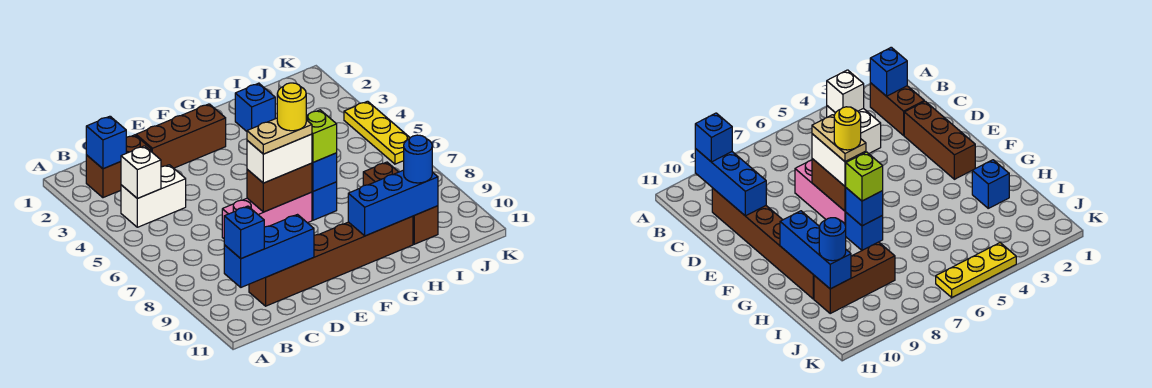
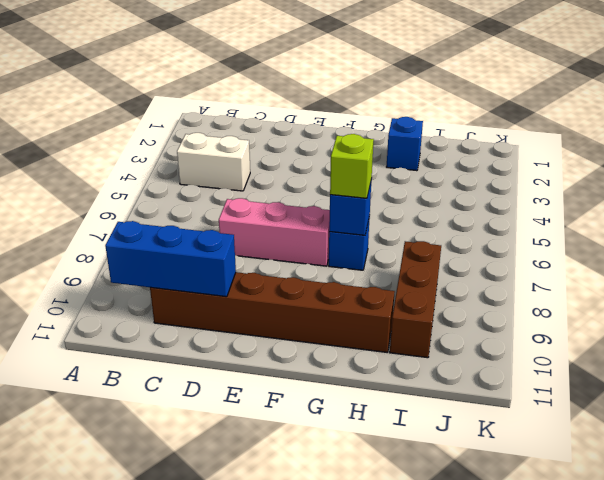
none -> brown brick B2:C2 level 1
none -> brown brick D2:F2 level 1
none -> yellow plate K4:K6 level 1

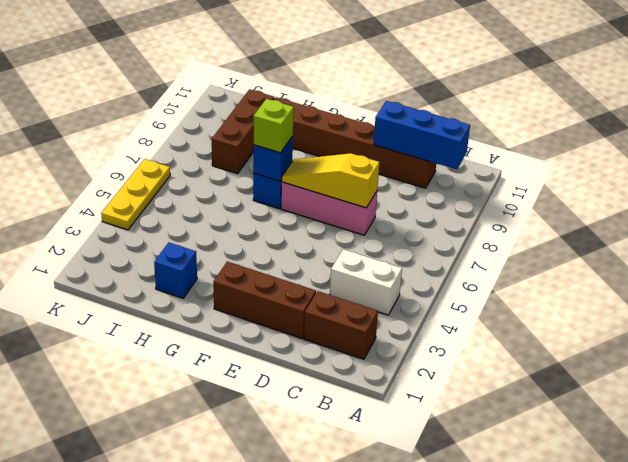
yellow slope D7:F7 level 2 top D -> brown brick E7:F7 level 2
none -> blue brick B2 level 2
none -> white brick B4 level 2
none -> blue brick G10:I10 level 2

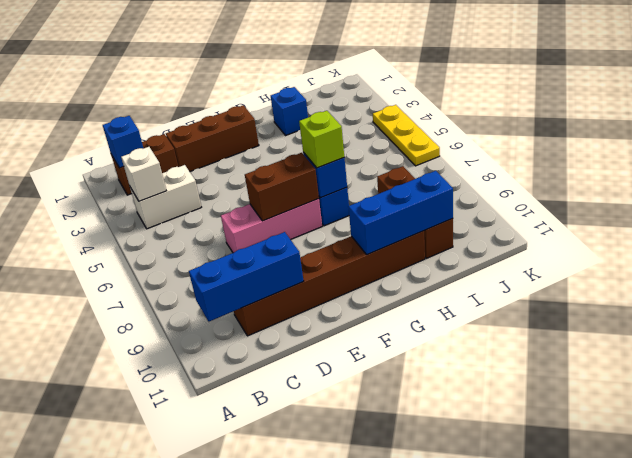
none -> blue brick B10 level 3
none -> white brick E7:F7 level 3
none -> blue round brick I10 level 3

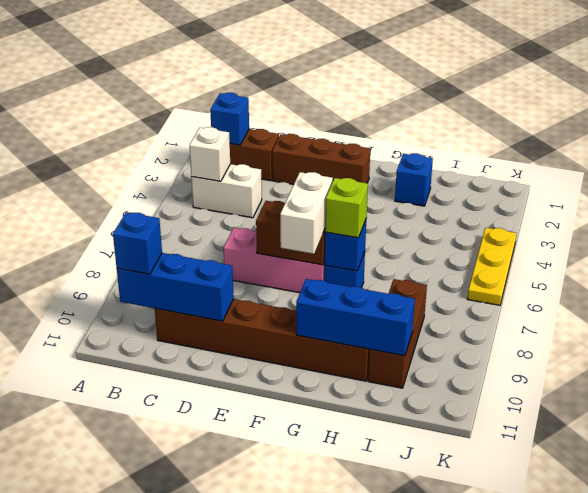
white brick F7:F8 level 3 -> white brick E7:F7 level 3
none -> blue round brick I10 level 3
none -> tan plate E7:F7 level 4
none -> yellow round brick F7 level 5

